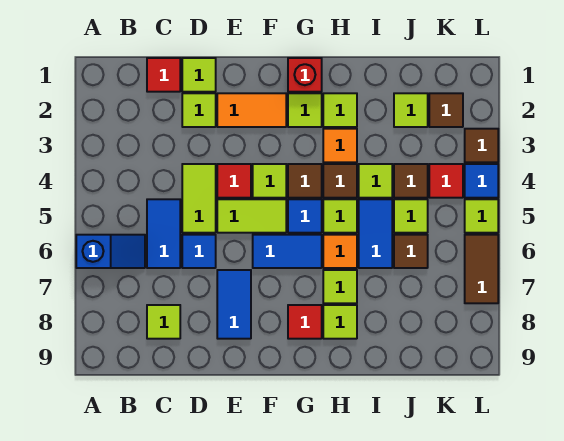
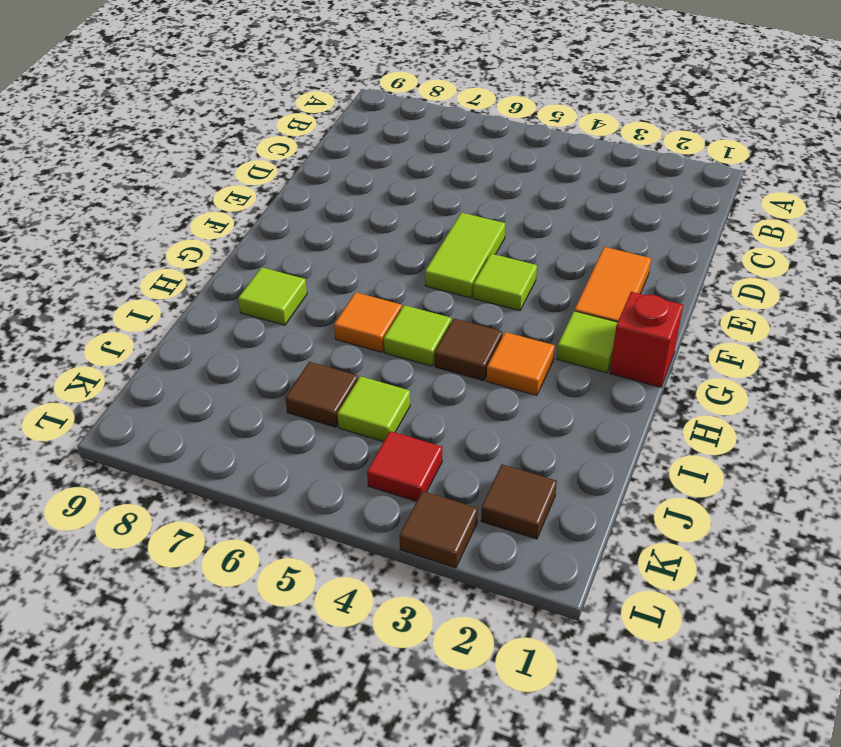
none -> blue slope A6:B6 level 1 top A
none -> red tile C1 level 1
none -> blue tile C5:C6 level 1
none -> lime tile C8 level 1

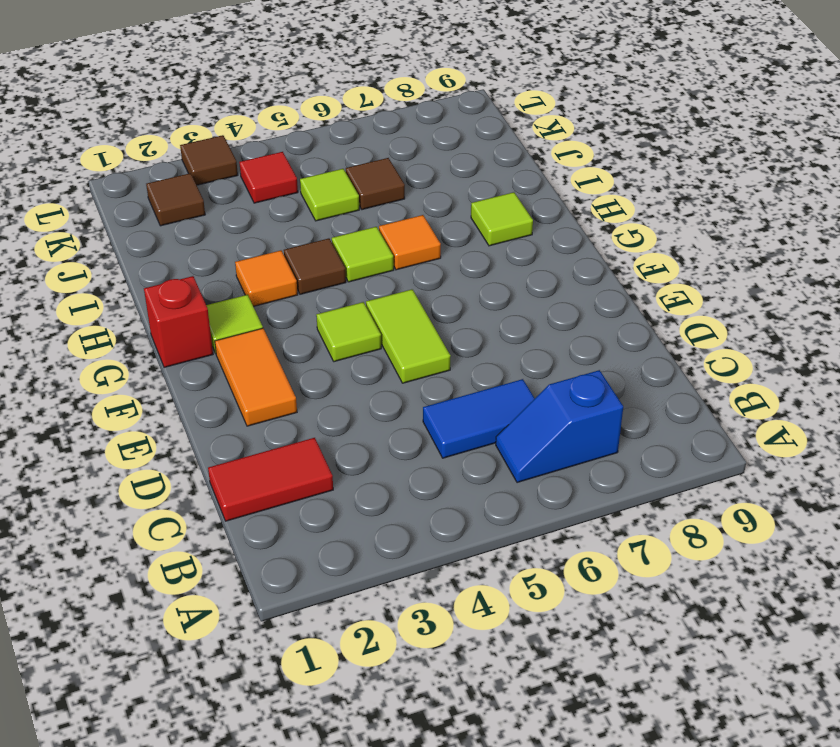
blue slope B6:B7 level 1 top 7 -> blue slope A6:B6 level 1 top A
red tile C1:C2 level 1 -> red tile C1 level 1
none -> lime tile C8 level 1
none -> lime tile D1 level 1
none -> lime tile D2 level 1
none -> lime tile D4:D5 level 1

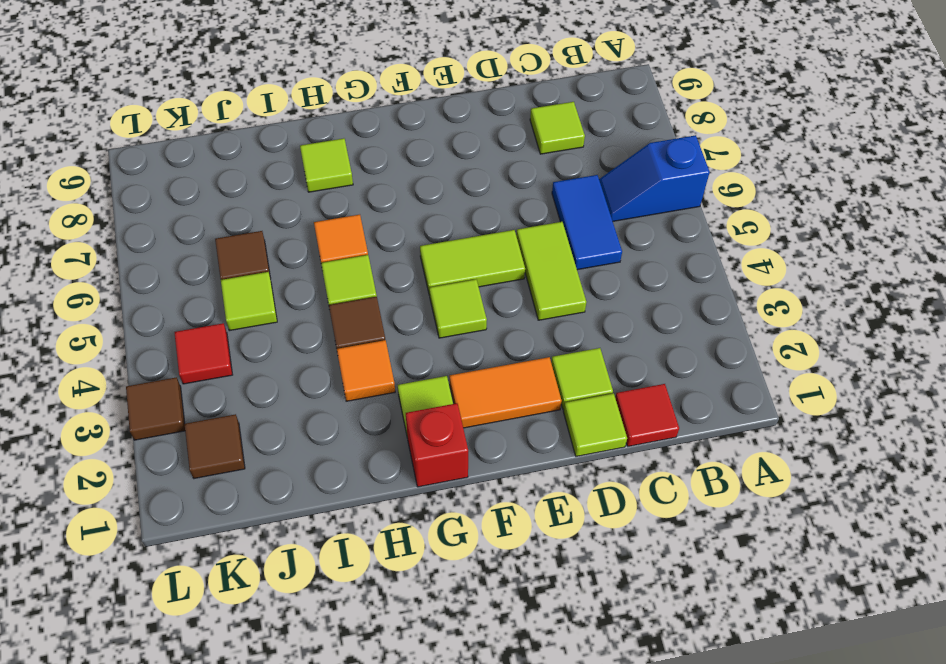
none -> blue tile D6 level 1
none -> red tile E4 level 1
none -> blue tile E7:E8 level 1
none -> blue tile F6:G6 level 1

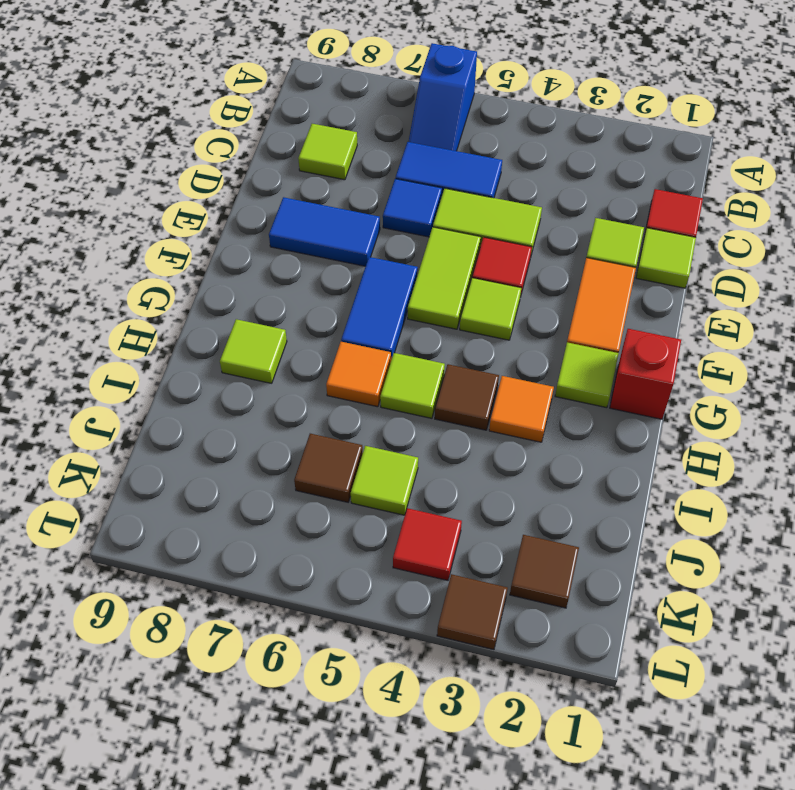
none -> brown tile G4 level 1
none -> blue tile G5 level 1
none -> red tile G8 level 1
none -> lime tile H2 level 1

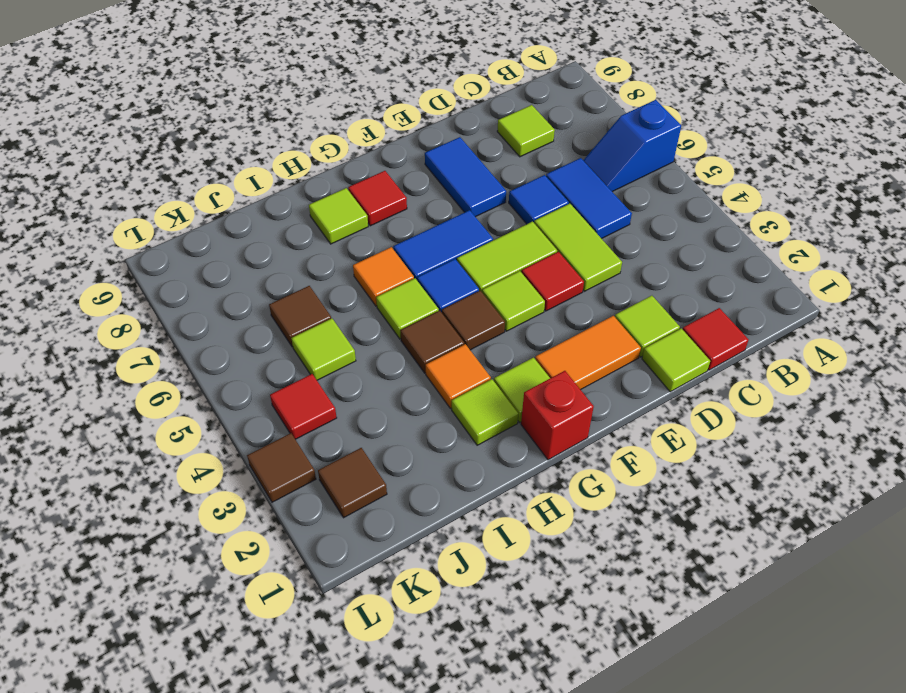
none -> lime tile H7 level 1
none -> lime tile I4 level 1
none -> blue tile I5:I6 level 1
none -> lime tile J2 level 1

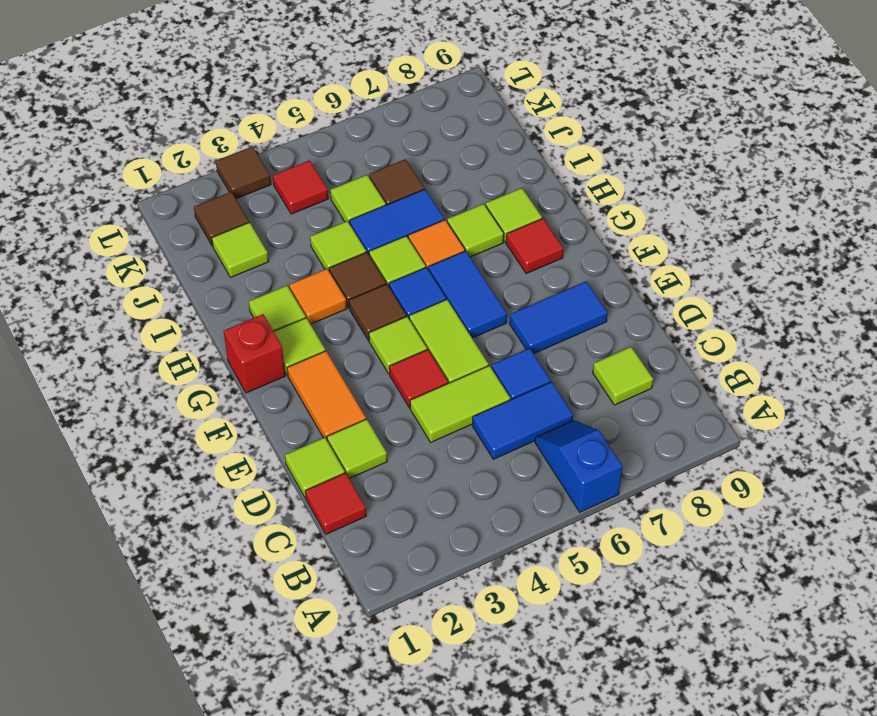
none -> brown tile J4 level 1
none -> blue tile L4 level 1
none -> lime tile L5 level 1
none -> brown tile L6:L7 level 1

